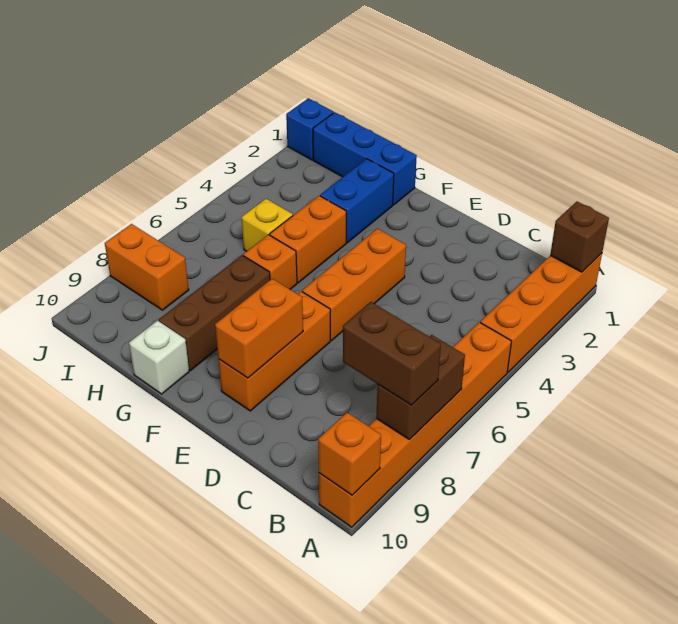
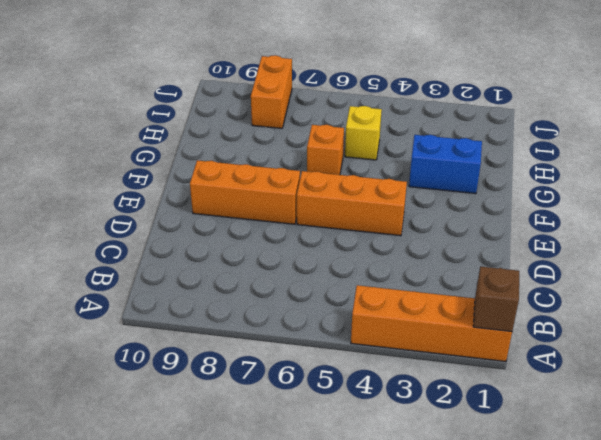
none -> orange brick A5:A10 level 1
none -> blue brick G1:I1 level 1
none -> orange brick G4:G5 level 1

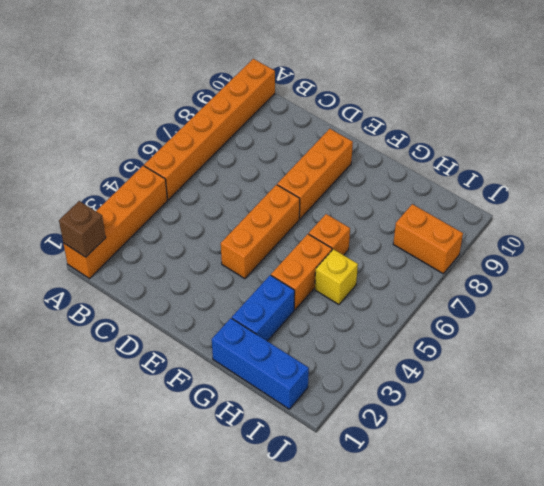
none -> brown brick G7:G9 level 1
none -> white brick G10 level 1
none -> blue brick J1 level 1

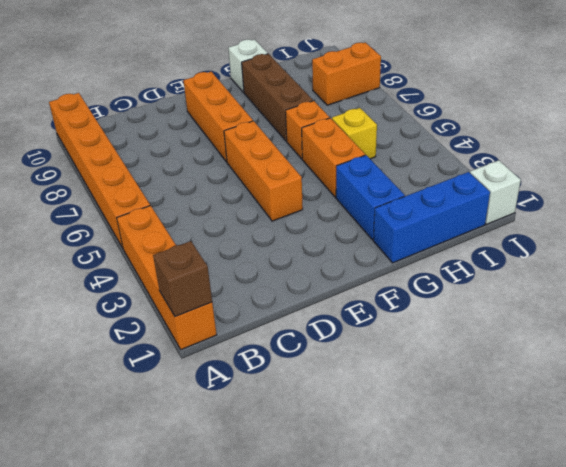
white brick J1 level 1 -> blue brick J1 level 1
none -> brown brick A7:A8 level 2
none -> orange brick A10 level 2
none -> orange brick E8:E9 level 2

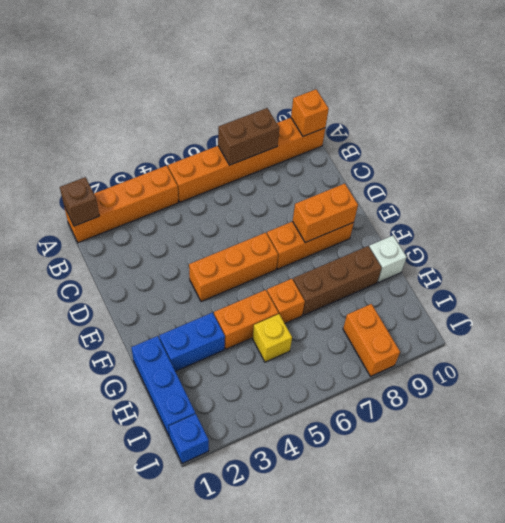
none -> brown brick A8:B8 level 3

